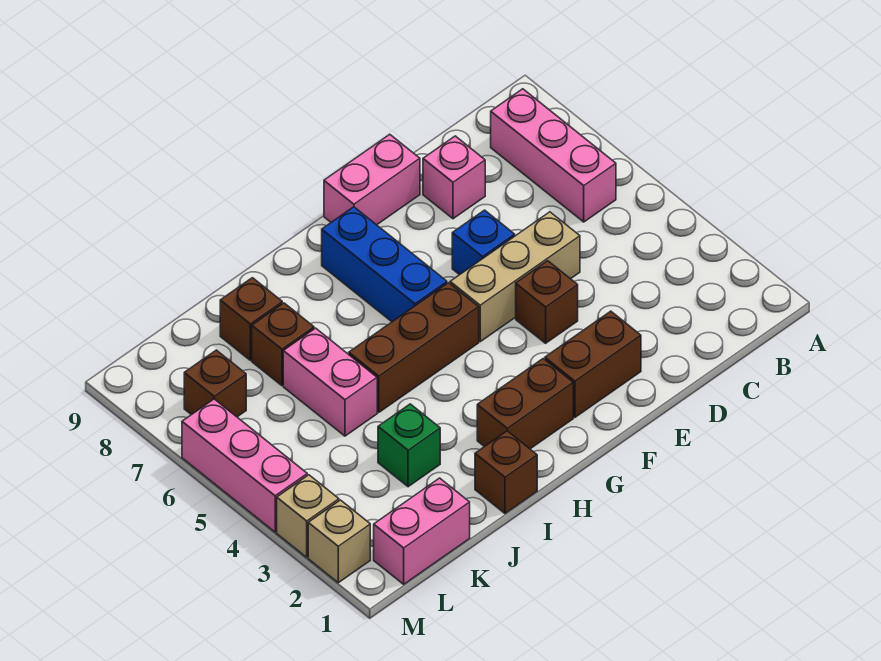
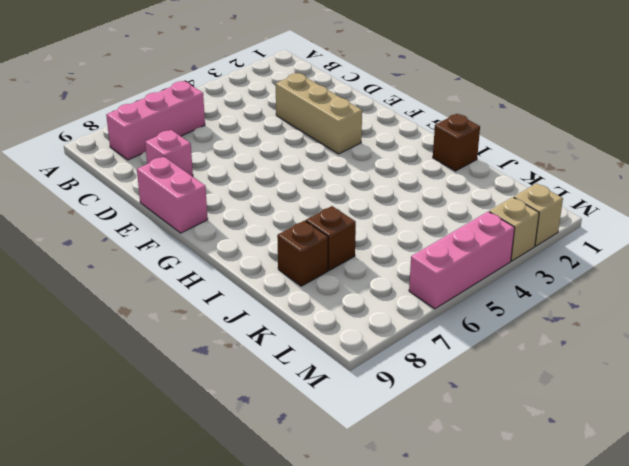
tan brick D3:F3 level 1 -> tan brick D5:F5 level 1
none -> brown brick E2:F2 level 1
none -> brown brick E4 level 1
none -> blue brick E6 level 1

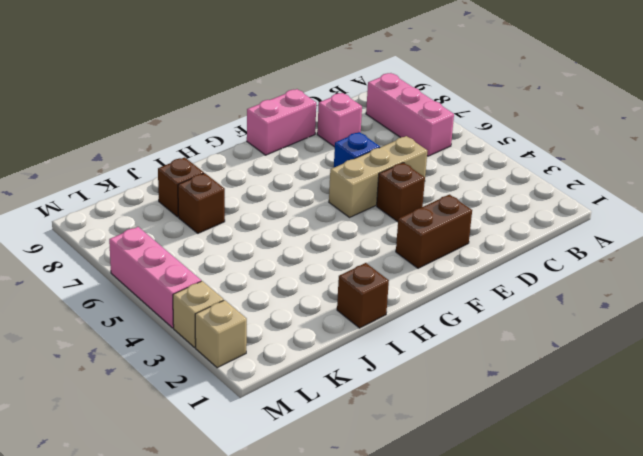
none -> brown brick G2:H2 level 1
none -> brown brick G5:I5 level 1
none -> blue brick G6:G8 level 1

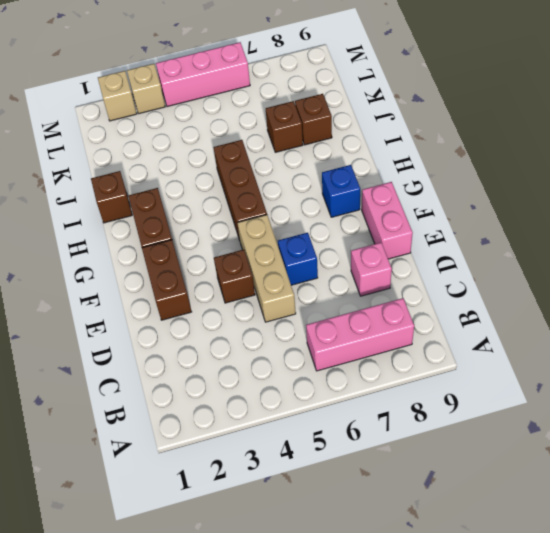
blue brick G8 level 1 -> blue brick G6:G8 level 1
none -> green brick J3 level 1
none -> pink brick J5:J6 level 1
none -> pink brick K1:L1 level 1

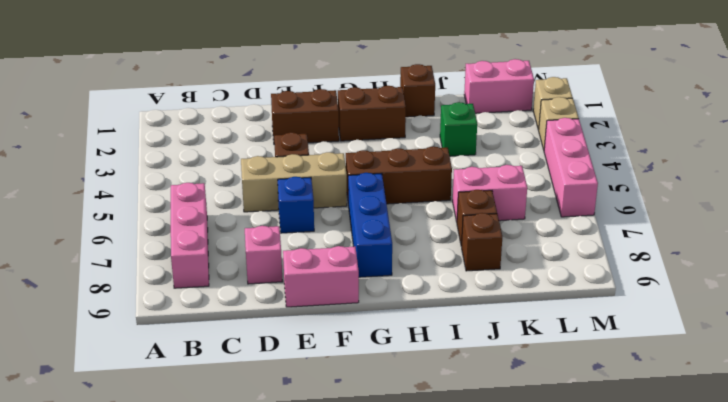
pink brick J6:K6 level 1 -> pink brick J5:J6 level 1
none -> brown brick L7 level 1

